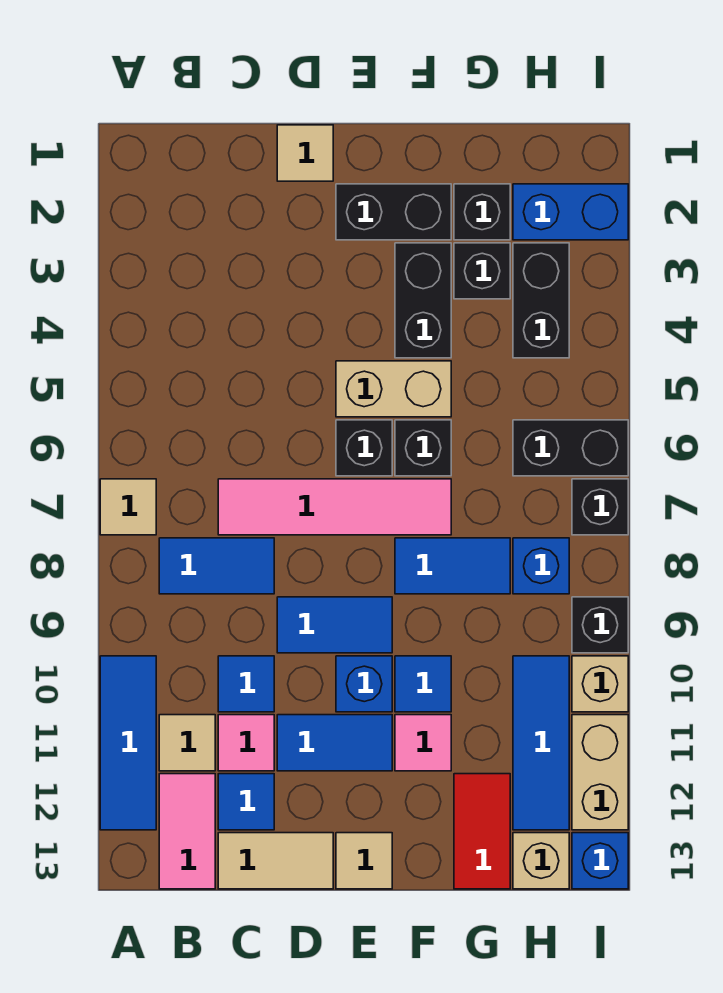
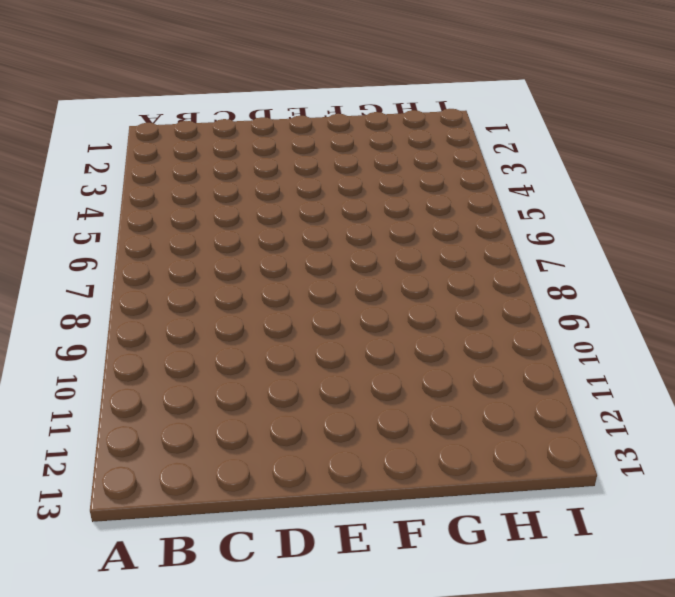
none -> tan tile A7 level 1
none -> blue tile A10:A12 level 1
none -> blue tile B8:C8 level 1
none -> tan tile B11 level 1

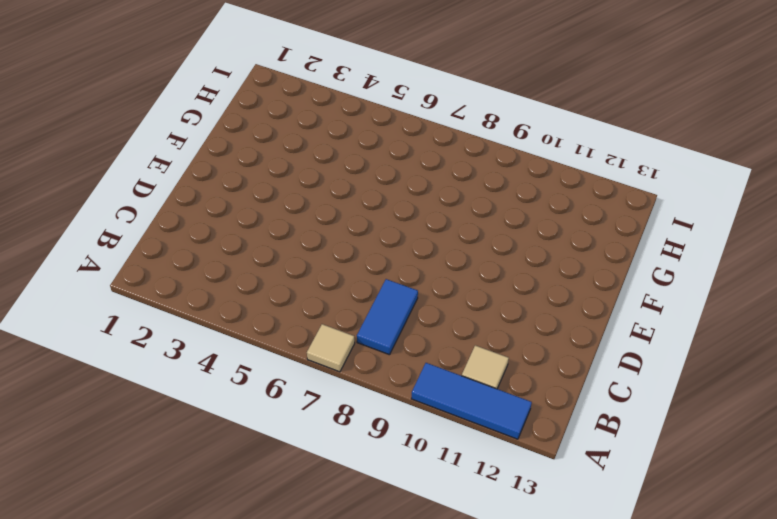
none -> pink tile B12:B13 level 1
none -> pink tile C7:F7 level 1
none -> blue tile C10 level 1
none -> pink tile C11 level 1

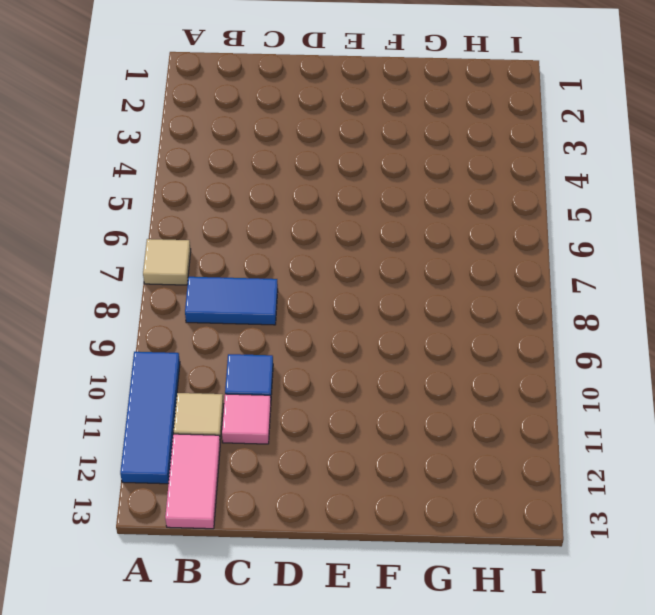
none -> pink tile C7:F7 level 1
none -> blue tile C12 level 1
none -> tan tile C13:D13 level 1
none -> tan tile D1 level 1

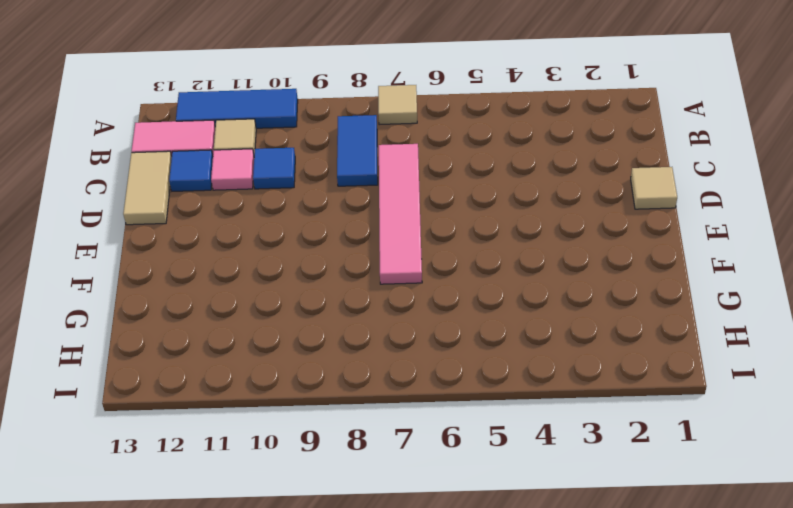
none -> blue tile D9:E9 level 1
none -> blue tile D11:E11 level 1
none -> black brick E2:F2 level 1
none -> tan brick E5:F5 level 1

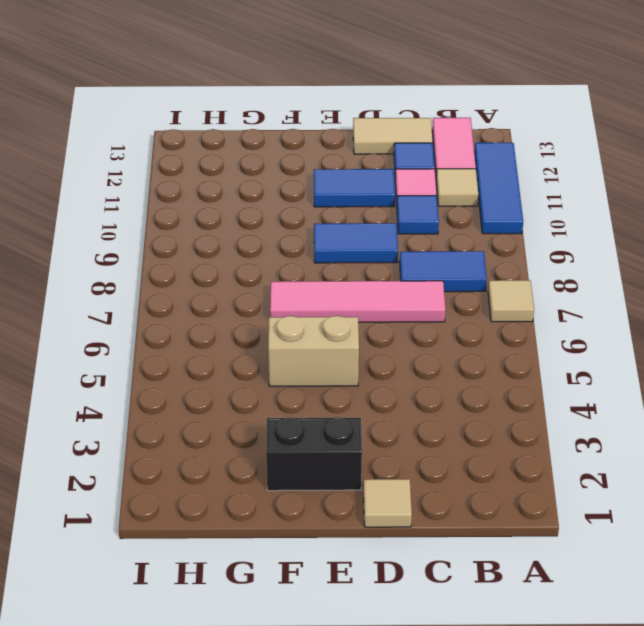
none -> black brick E6 level 1
none -> blue brick E10 level 1
none -> tan tile E13 level 1
none -> black brick F3:F4 level 1

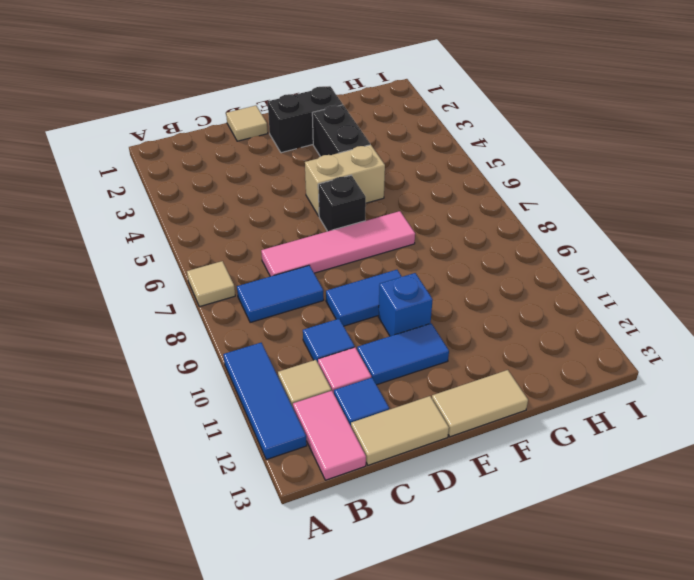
tan tile E13:F13 level 1 -> tan tile E13 level 1
none -> black brick F6 level 1
none -> blue tile F8:G8 level 1
none -> blue tile F10 level 1
none -> pink tile F11 level 1

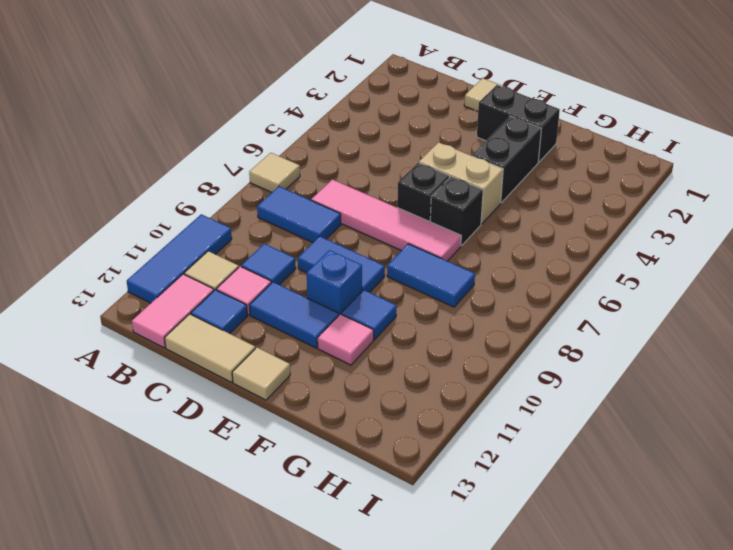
none -> black brick G2 level 1
none -> black brick G3 level 1
none -> red tile G12:G13 level 1
none -> blue brick H2:I2 level 1

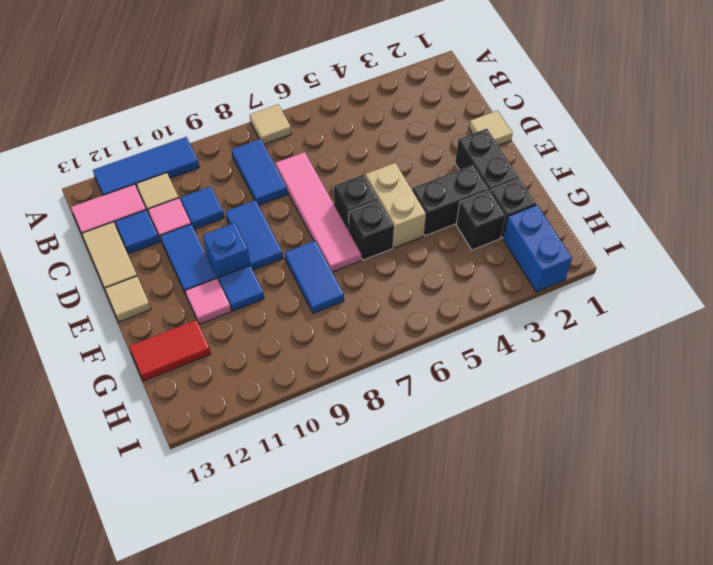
none -> black brick H3:H4 level 1
none -> black brick H6:I6 level 1
none -> blue brick H8 level 1
none -> blue tile H10:H12 level 1

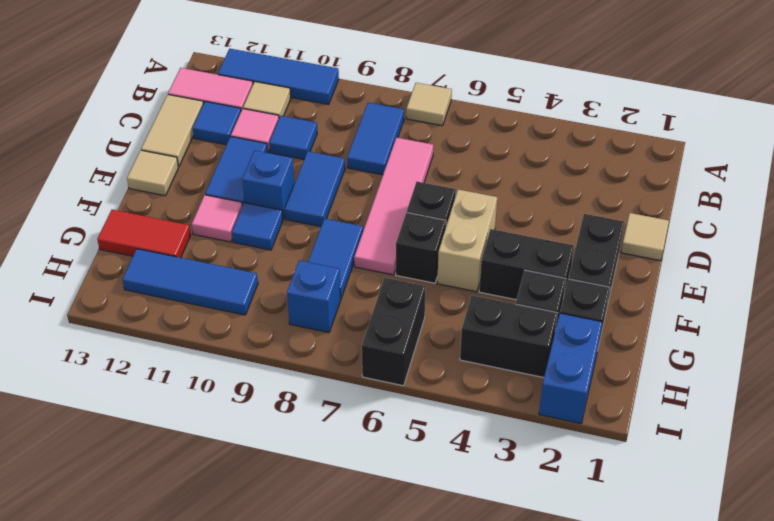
none -> tan brick H13 level 1
none -> black brick I7 level 1
none -> black brick I9 level 1
none -> tan brick I10 level 1

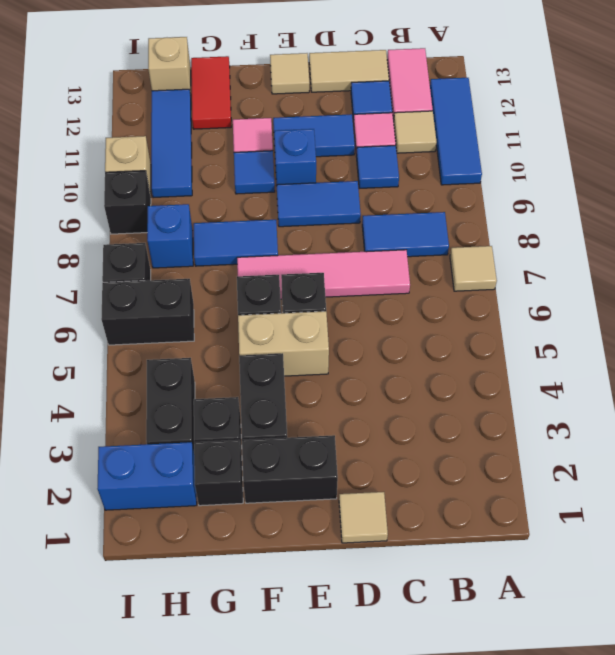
none -> tan brick I11:I12 level 1
none -> blue brick I13 level 1

